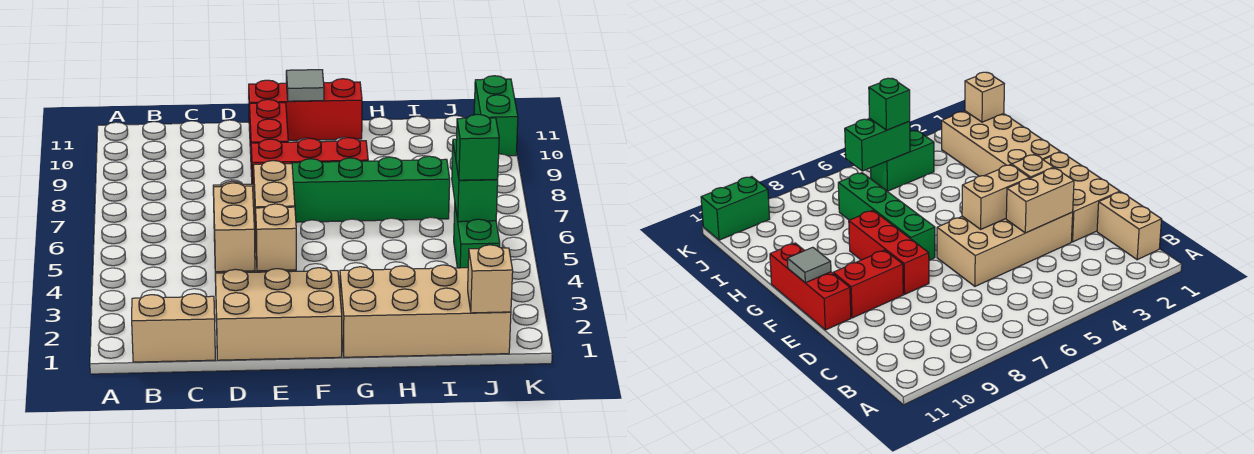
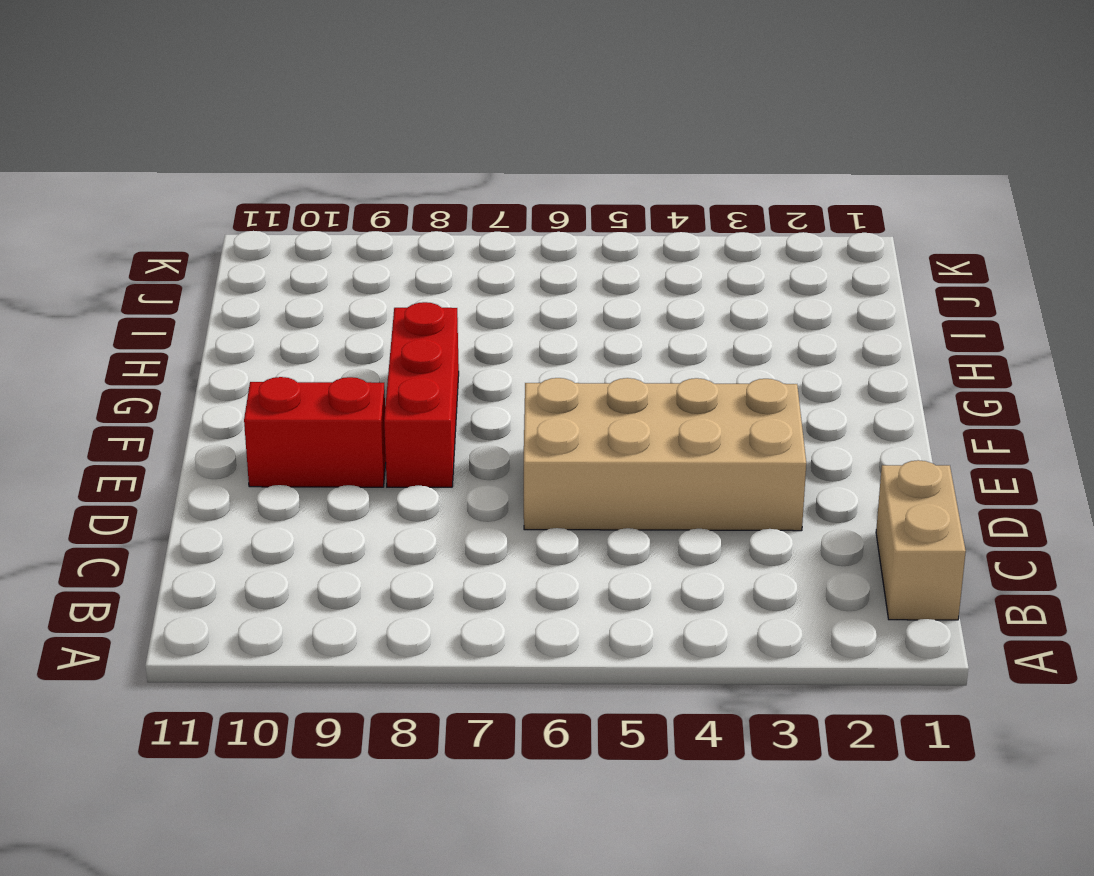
none -> tan brick D1:F2 level 1
none -> red brick E11:G11 level 1
none -> green brick F7:I7 level 1

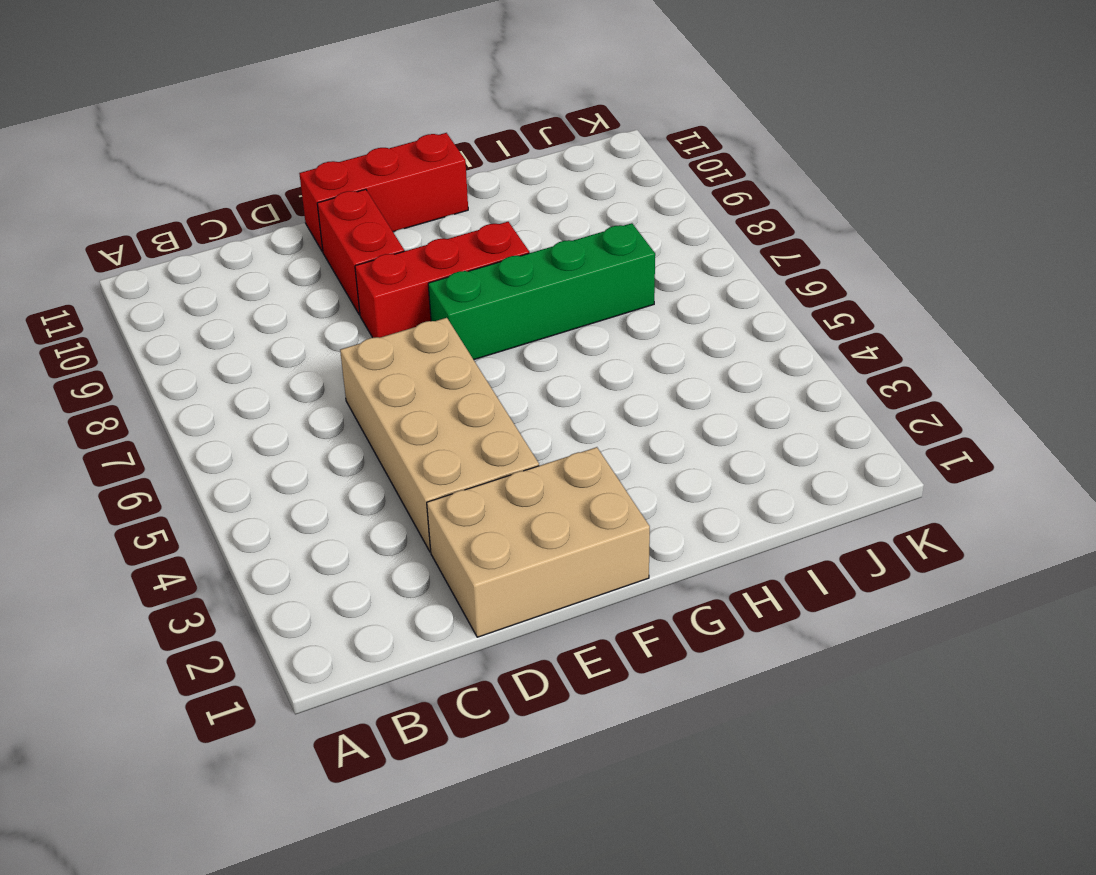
none -> tan brick B1:C1 level 1
none -> tan brick G1:J2 level 1
none -> green brick J4:J5 level 1

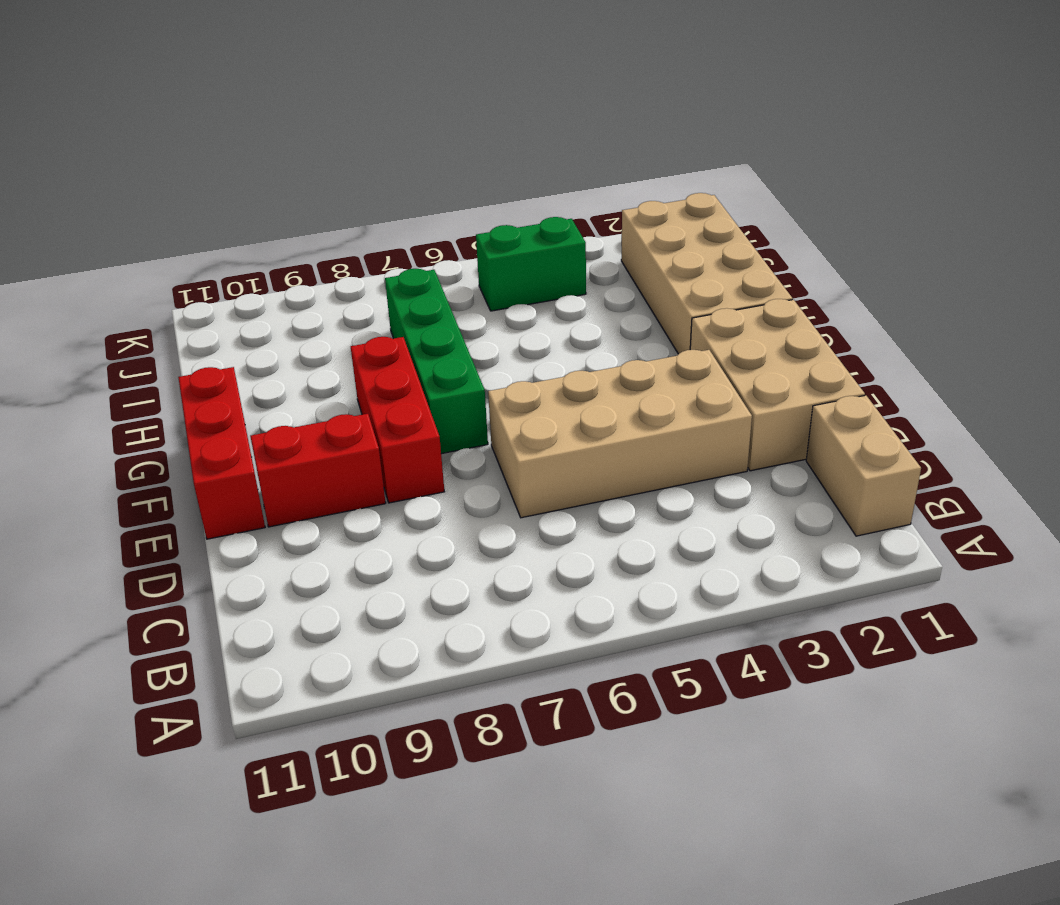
none -> green brick K10:K11 level 1
none -> tan brick D3:D4 level 2
none -> tan brick E3 level 2

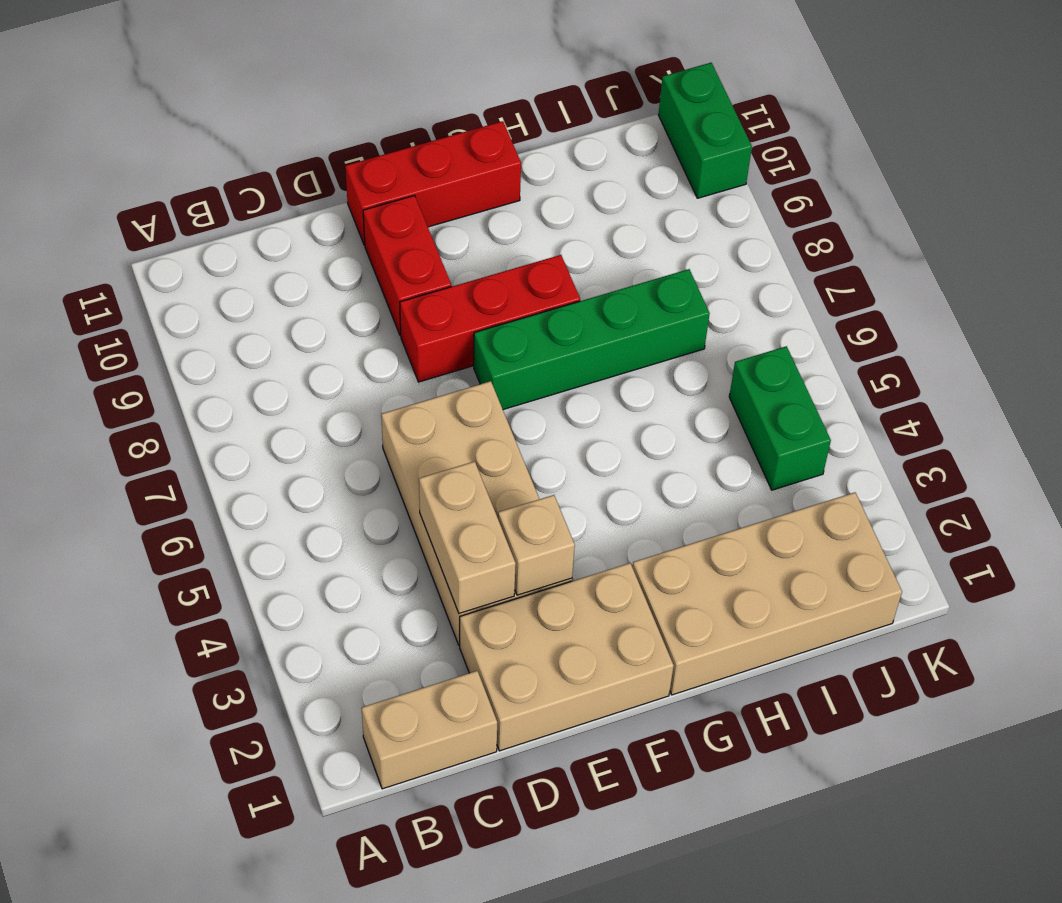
none -> tan brick E4:E5 level 2
none -> grey tile F11 level 2
none -> tan brick J1 level 2

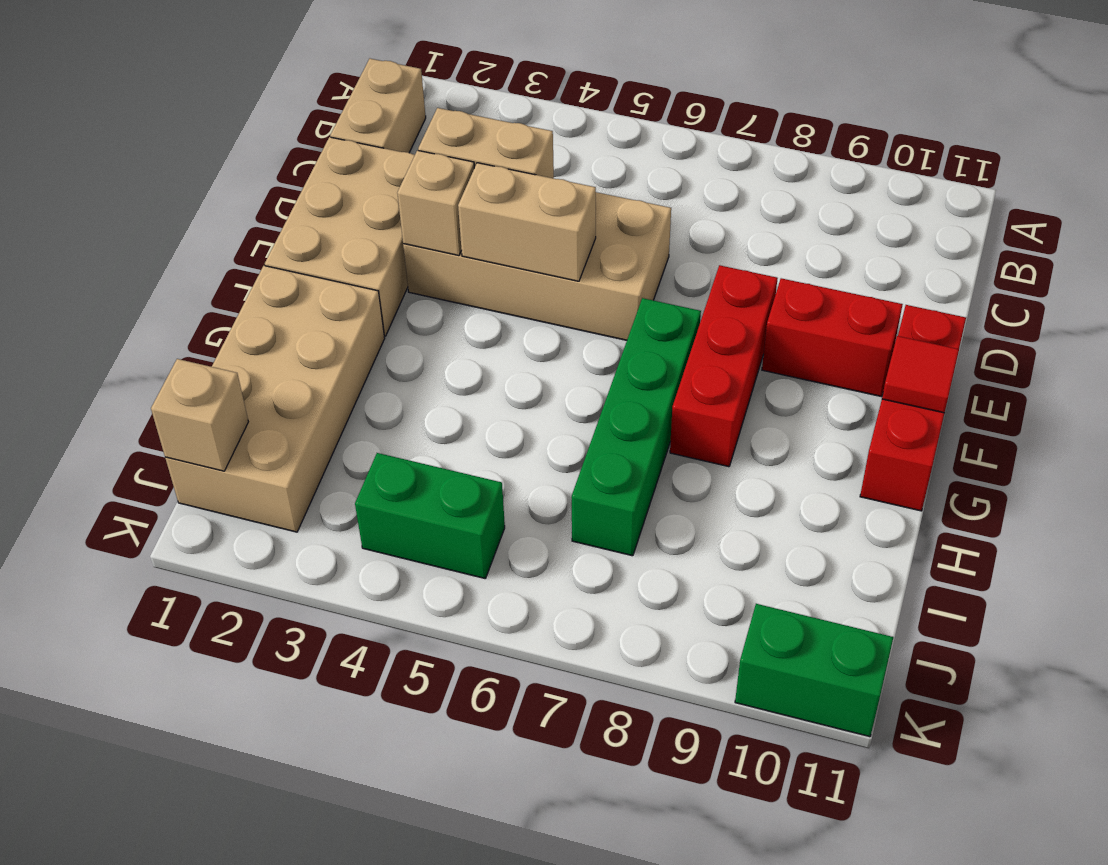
red tile F11 level 2 -> grey tile F11 level 2
none -> green brick J5:J6 level 2
none -> green brick J5 level 3

